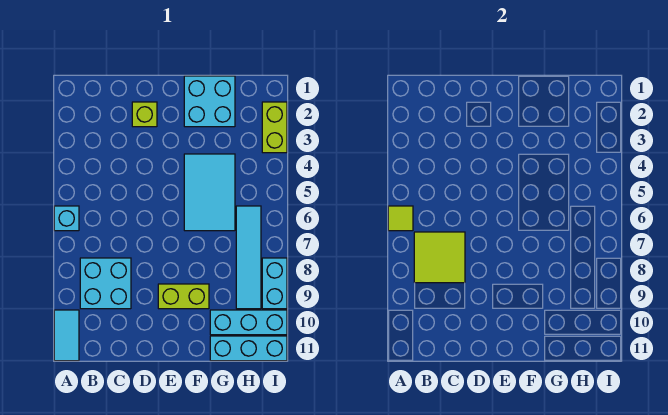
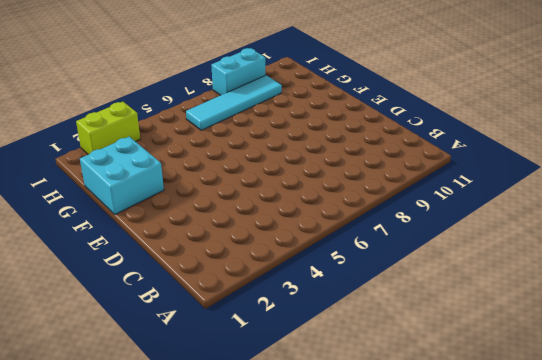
none -> cyan brick A6 level 1
none -> cyan tile A10:A11 level 1
none -> cyan brick B8:C9 level 1

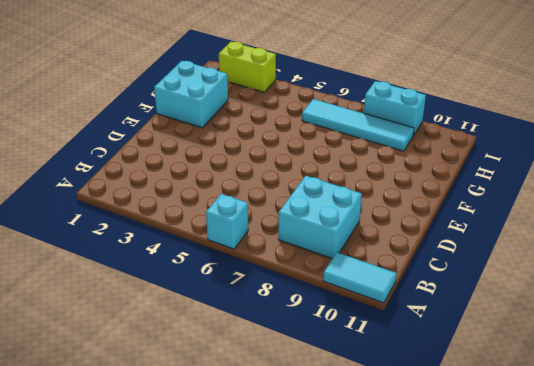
none -> lime brick D2 level 1
none -> lime brick E9:F9 level 1
none -> cyan tile F4:G6 level 1

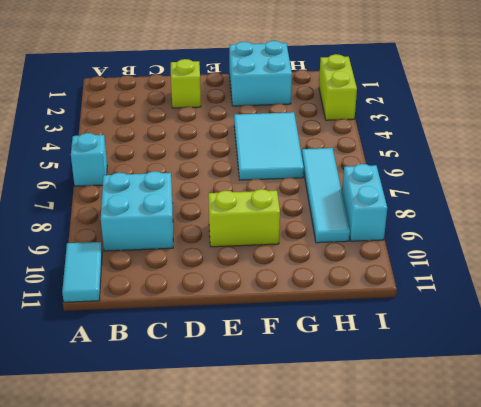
none -> cyan brick G10:I10 level 1
none -> cyan brick G11:I11 level 1
none -> lime tile A6 level 2

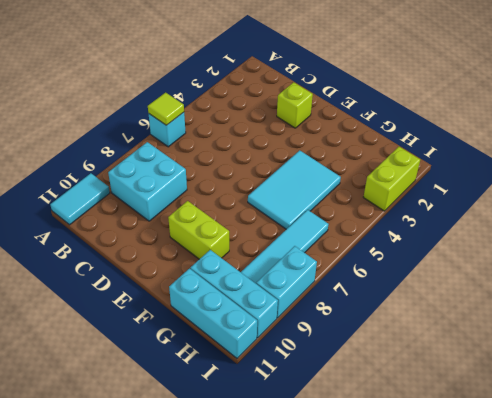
none -> cyan brick F1:G2 level 1
none -> lime tile B7:C8 level 2

